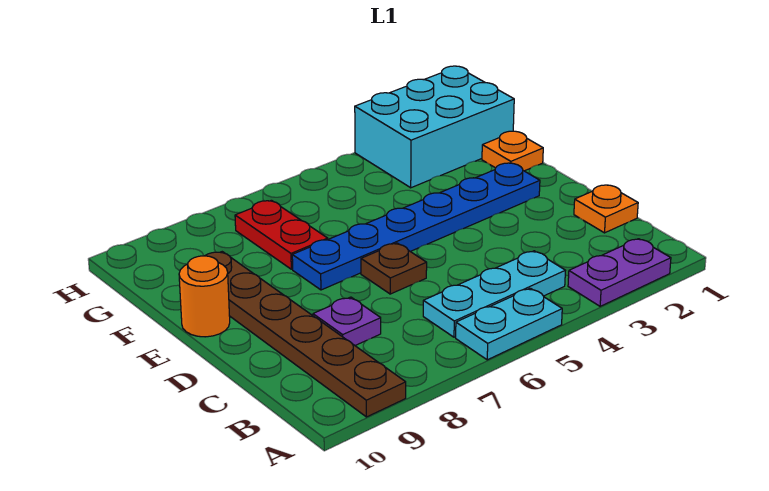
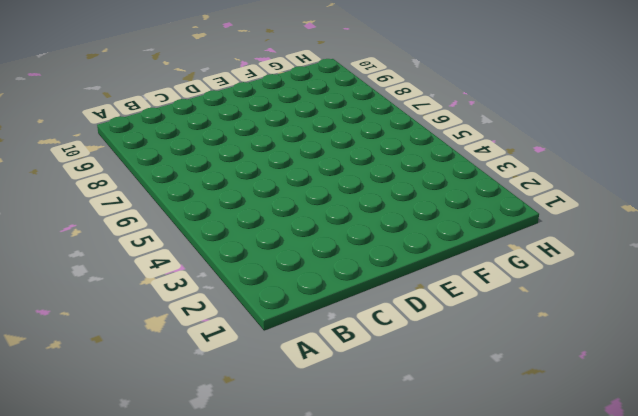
none -> purple plate A2:A3 level 1
none -> cyan plate A5:A6 level 1
none -> brown plate A9:F9 level 1

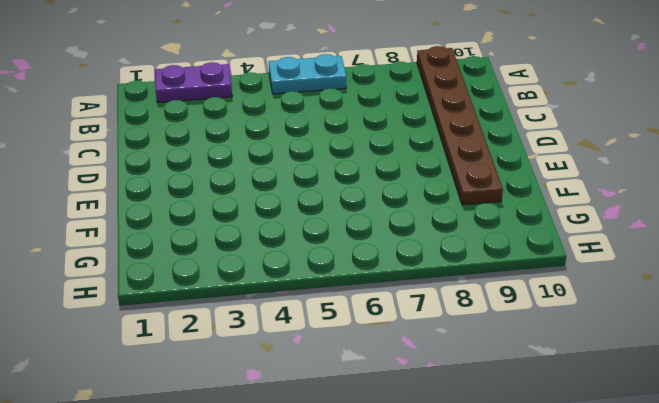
none -> cyan plate B4:B6 level 1
none -> orange plate C1 level 1
none -> purple plate C8 level 1

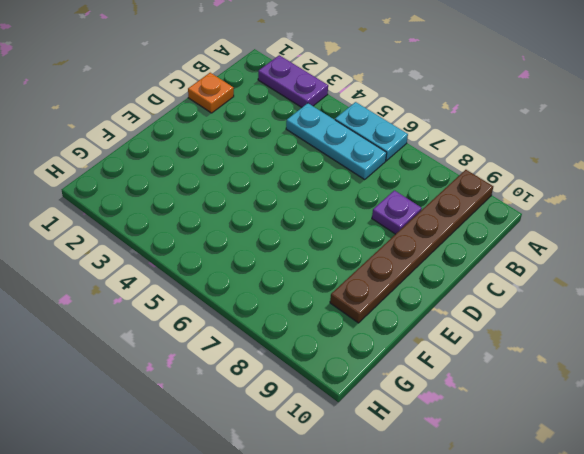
none -> brown plate D6 level 1
none -> blue plate E2:E7 level 1
none -> orange round brick E10 level 1

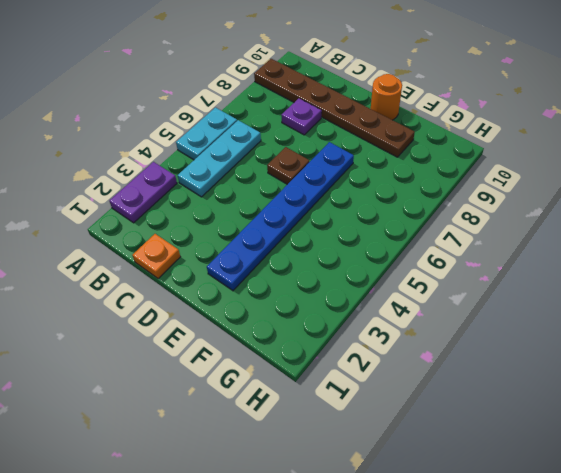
none -> orange plate F1 level 1
none -> red plate F7:G7 level 1
none -> cyan brick G1:H3 level 1

